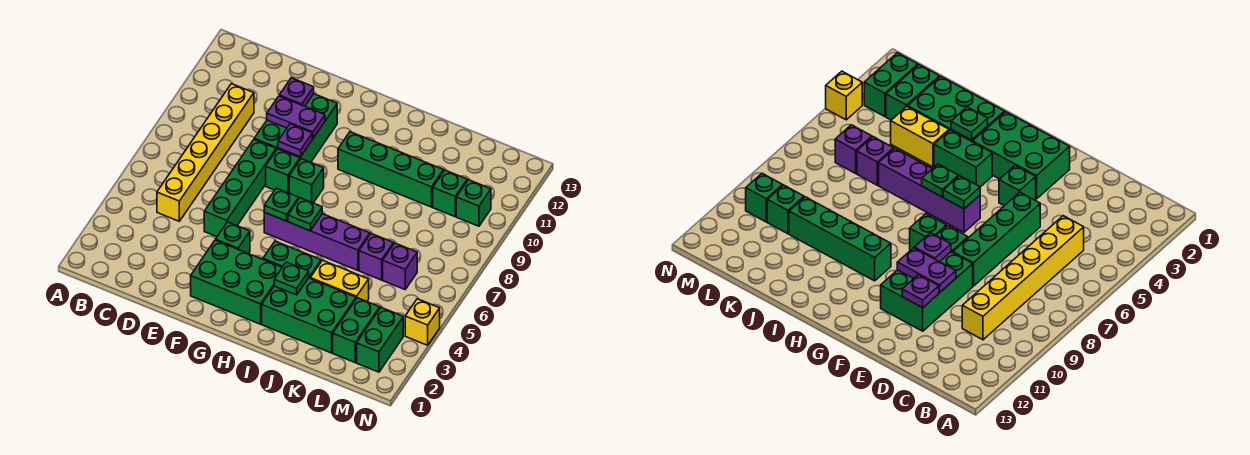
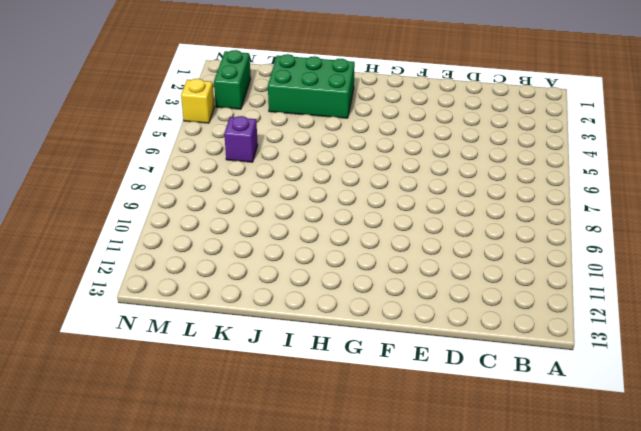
none -> yellow brick C5:C10 level 1
none -> green brick E5:E8 level 1
none -> green brick E9:F11 level 1

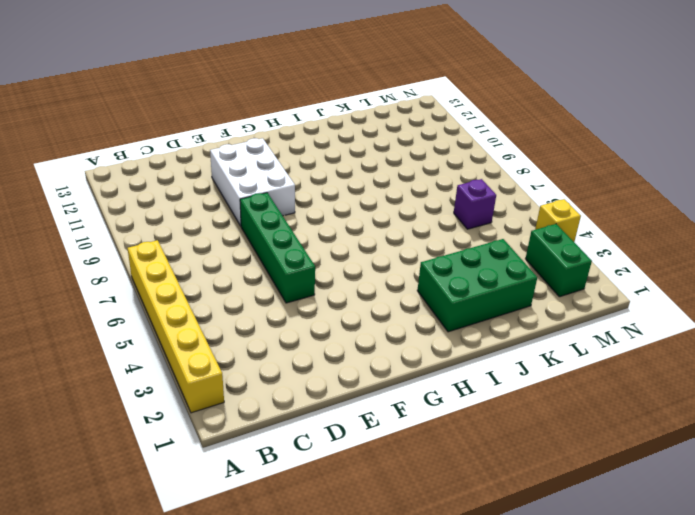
yellow brick A2:A7 level 1 -> yellow brick C5:C10 level 1
white brick E9:F11 level 1 -> green brick E9:F11 level 1
none -> green brick F2:H3 level 1
none -> green brick F4 level 1
none -> green brick F8 level 1

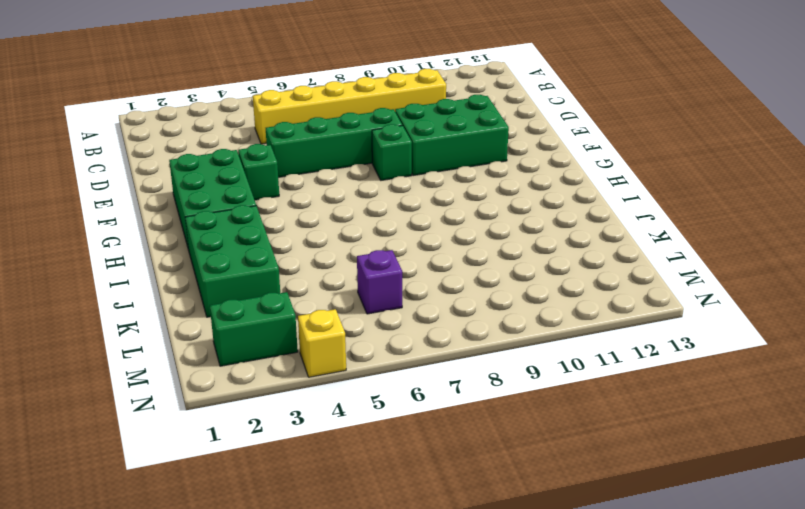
none -> purple brick G6:J6 level 1
none -> green brick G8 level 1
none -> green brick H4:I4 level 1

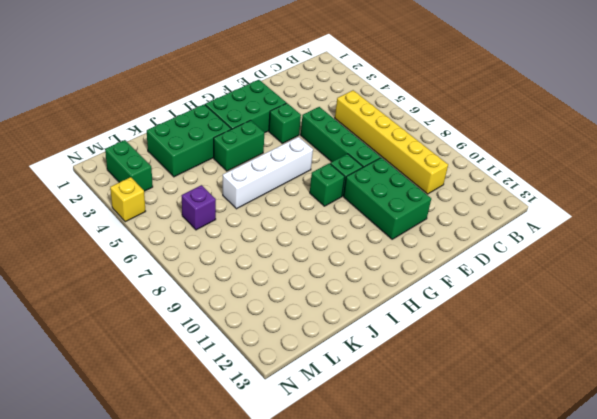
white brick G6:J6 level 1 -> purple brick G6:J6 level 1
none -> green brick H10:K10 level 1
none -> yellow brick J4:K4 level 1
none -> purple brick K6 level 1

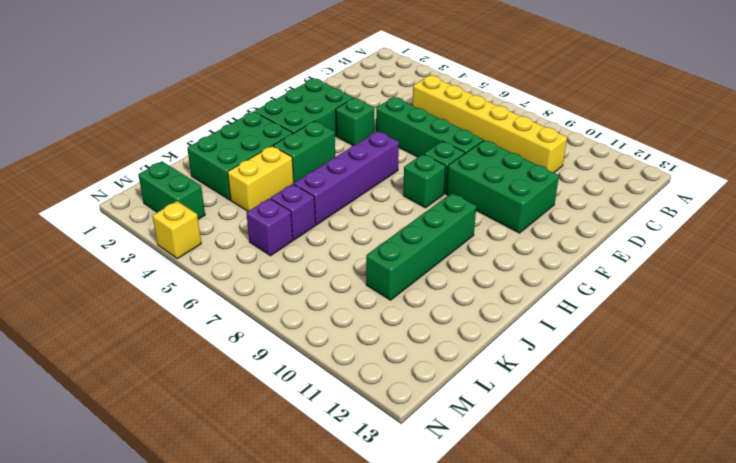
none -> green brick L2:L3 level 1
none -> green brick L10 level 1
none -> green brick M10 level 1

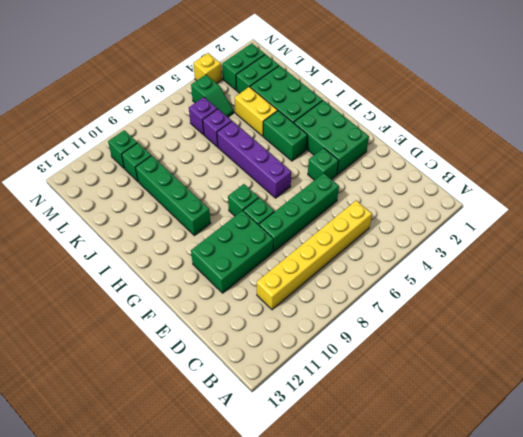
green slope L5:M5 level 1 top M -> none
none -> purple plate E10:F10 level 2
none -> purple plate E11 level 2
none -> purple plate F9 level 2

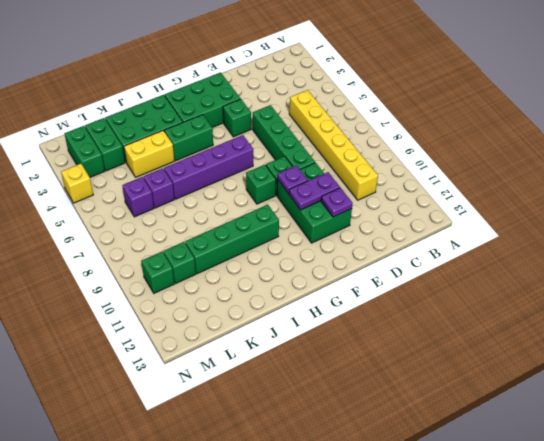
none -> green plate G6 level 2
none -> green plate H6 level 2
none -> green plate I3 level 2

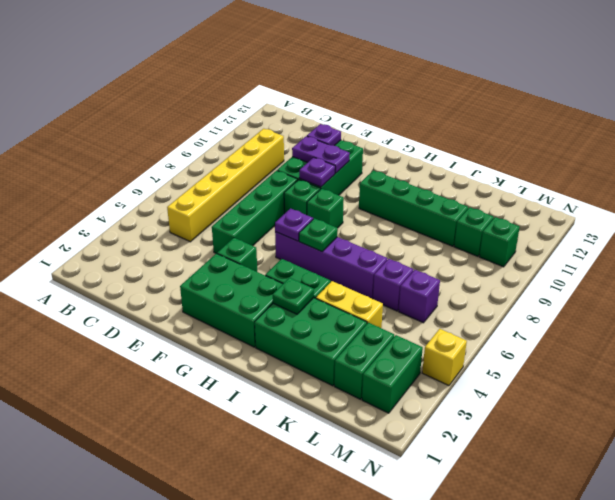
purple plate G6 level 2 -> green plate G6 level 2

